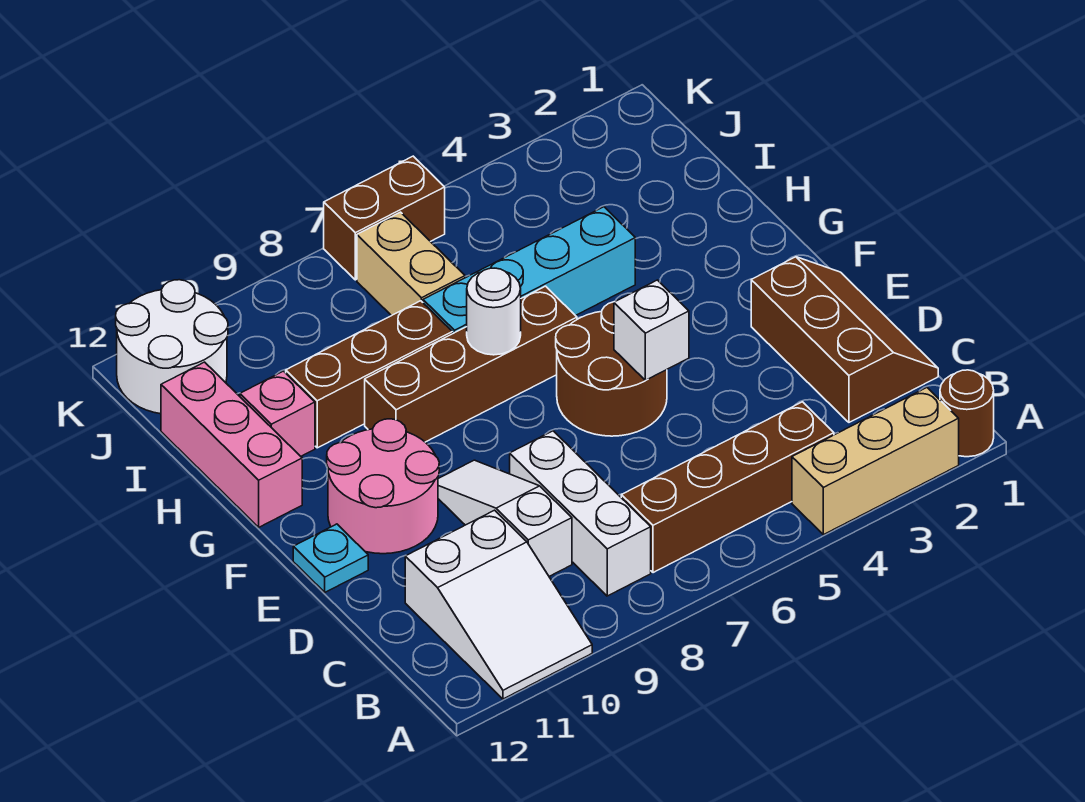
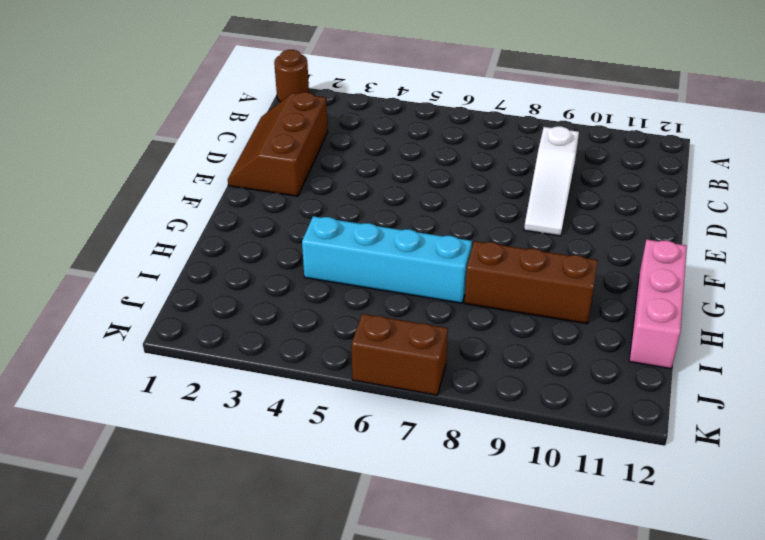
none -> tan brick A2:A4 level 1
none -> white slope A10:C11 level 1 top C
none -> brown brick B4:B7 level 1

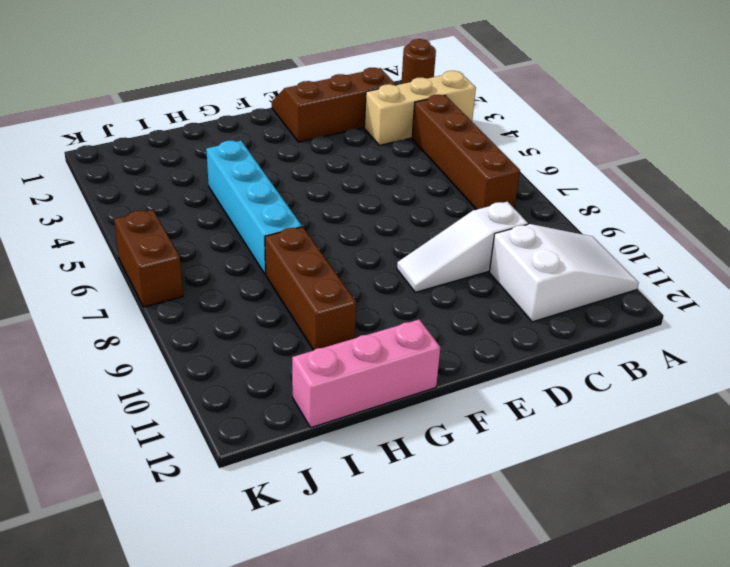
tan brick A3:C3 level 1 -> tan brick A2:A4 level 1
none -> white brick B8:D8 level 1
none -> brown round brick E5:F6 level 1
none -> pink round brick E10:F11 level 1

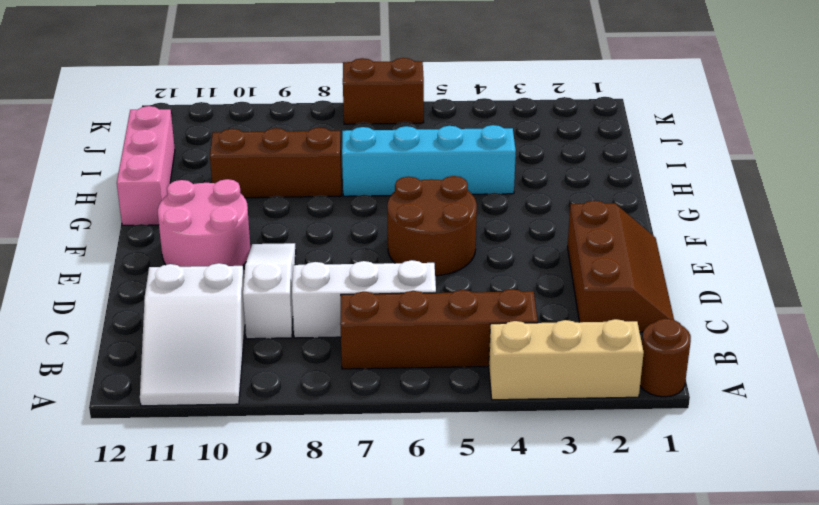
white brick C6:C8 level 1 -> white brick B8:D8 level 1
none -> cyan plate E12 level 1
none -> brown brick G6:G9 level 1
none -> pink brick H11 level 1

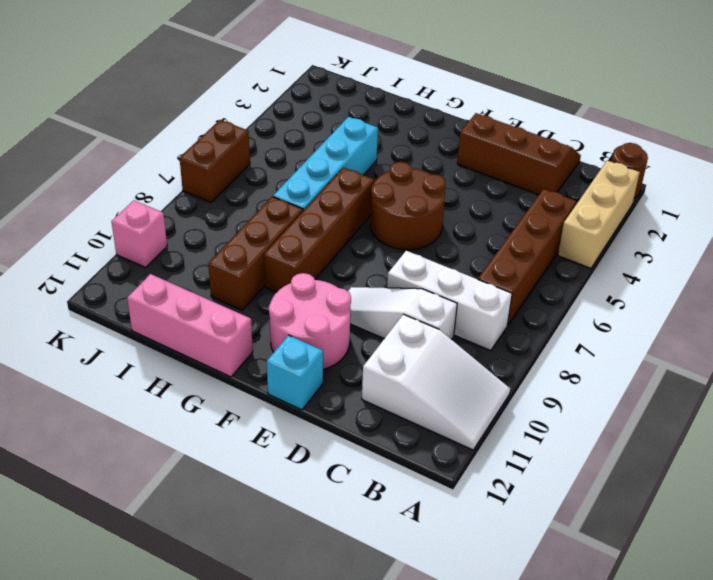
cyan brick E12 level 1 -> cyan plate E12 level 1
pink brick K10 level 1 -> pink brick H11 level 1
none -> tan brick I7:J7 level 1
none -> white round brick J11:K12 level 1
none -> white brick E5 level 2

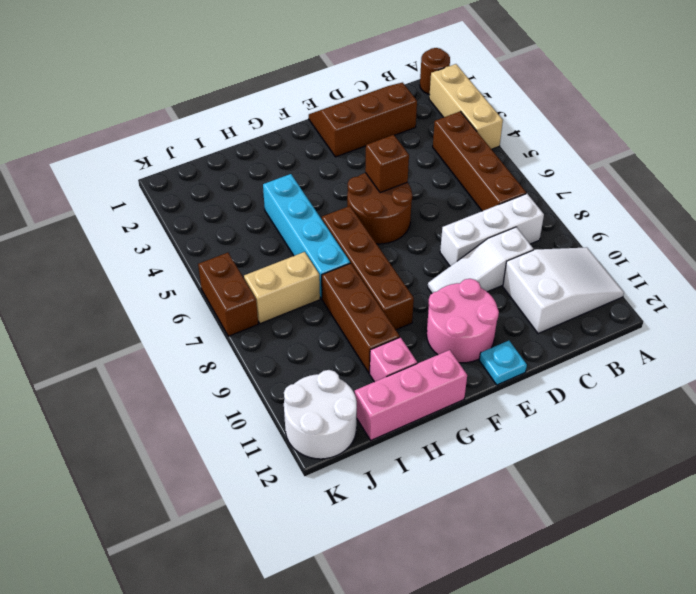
brown brick E5 level 2 -> white brick E5 level 2
none -> white round brick G7 level 2

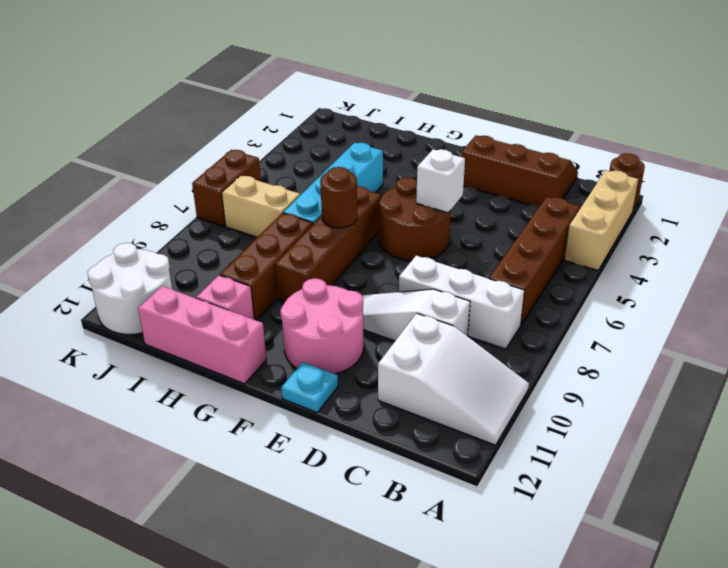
brown round brick G7 level 2 -> white round brick G7 level 2

